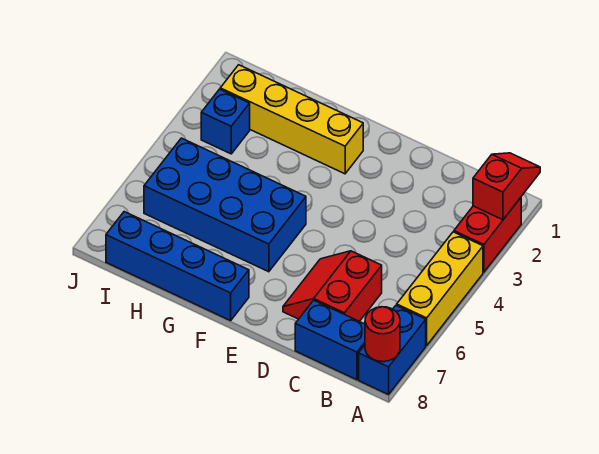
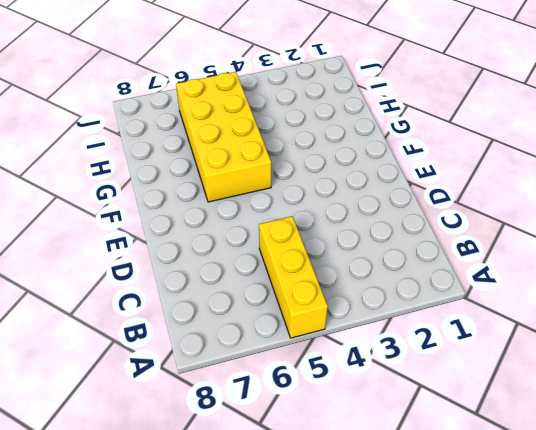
yellow brick A5:C5 level 1 -> yellow brick A4:A6 level 1
yellow brick F5:I6 level 1 -> blue brick F5:I6 level 1
none -> red brick A2:A3 level 1
none -> blue brick A7:A8 level 1

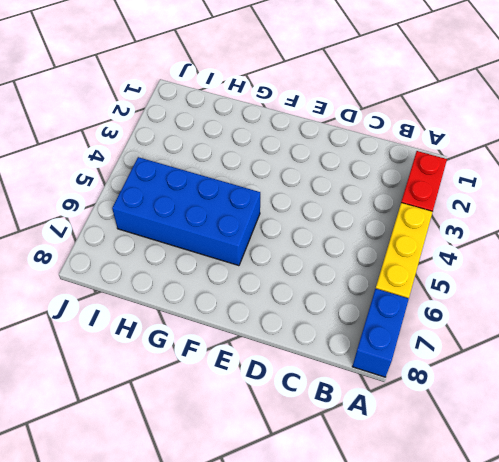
none -> blue brick B8:C8 level 1
none -> red slope C6:D7 level 1 top C

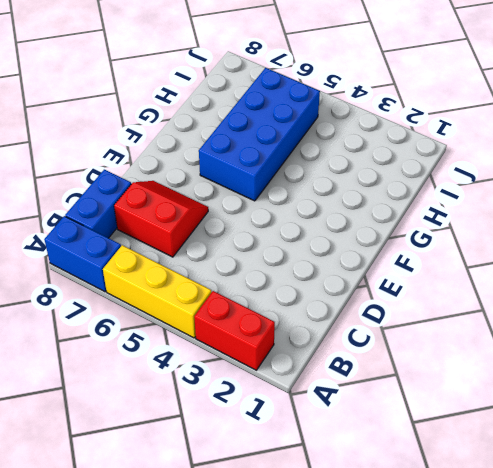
none -> yellow brick F2:I2 level 1
none -> blue brick F8:I8 level 1

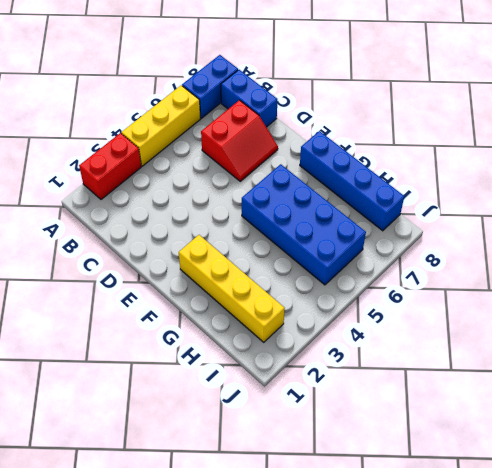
none -> blue brick I3 level 1
none -> red slope A1:A2 level 2 top 2

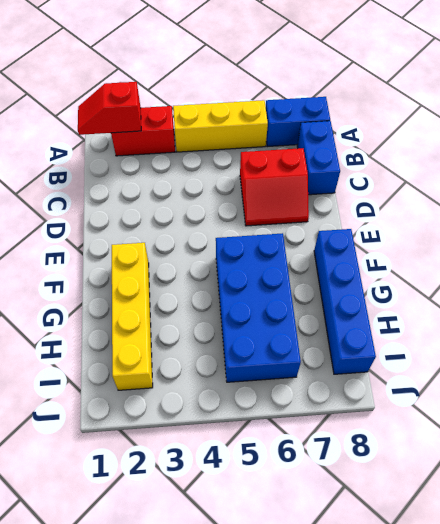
none -> blue brick I3 level 1
none -> red round brick A8 level 2

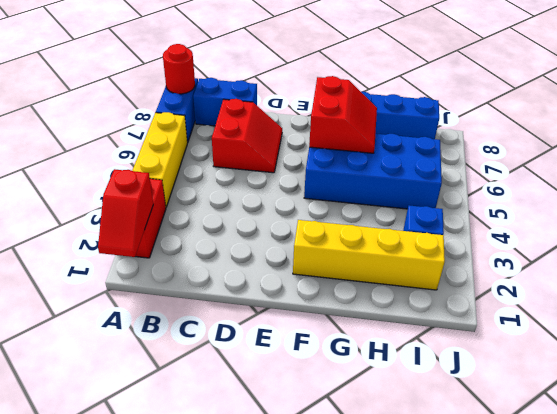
red slope F6:G7 level 2 top F -> none

